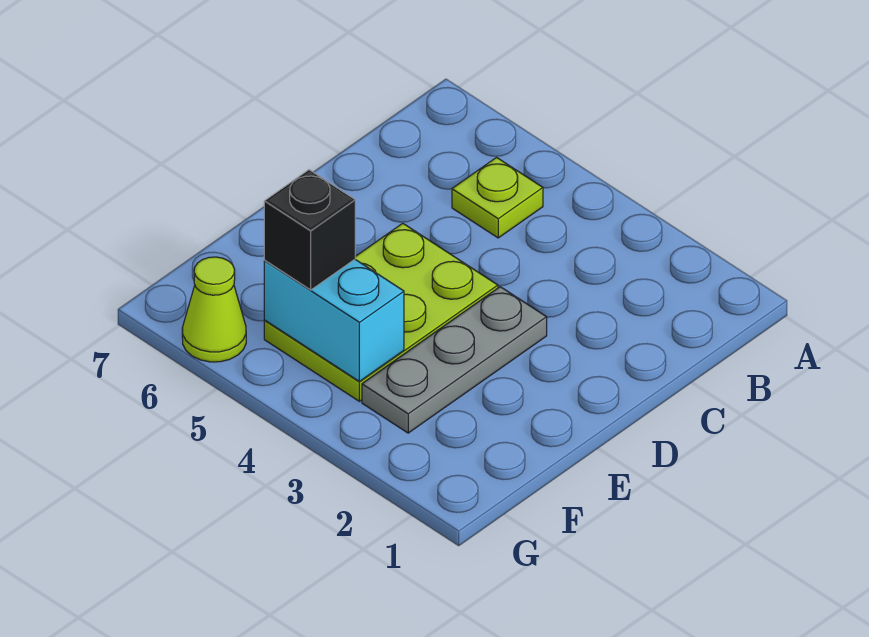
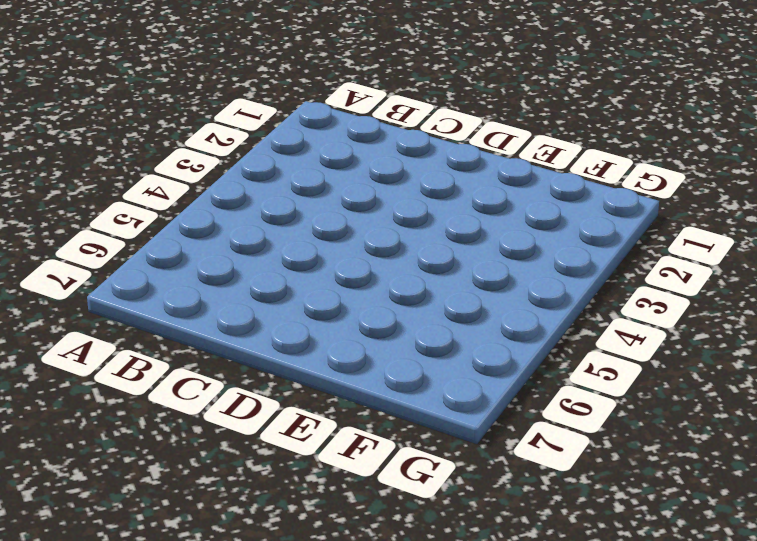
none -> lime plate B5 level 1
none -> grey plate D3:F3 level 1

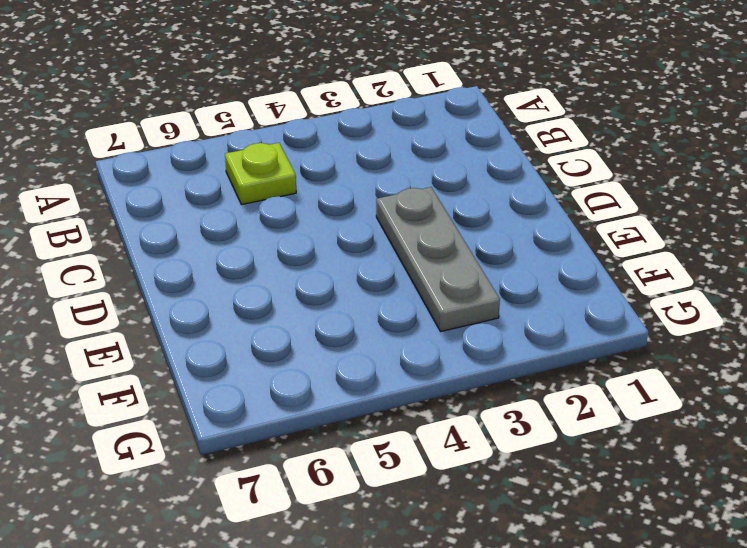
none -> lime plate D4:F5 level 1
none -> lime cone G6 level 1

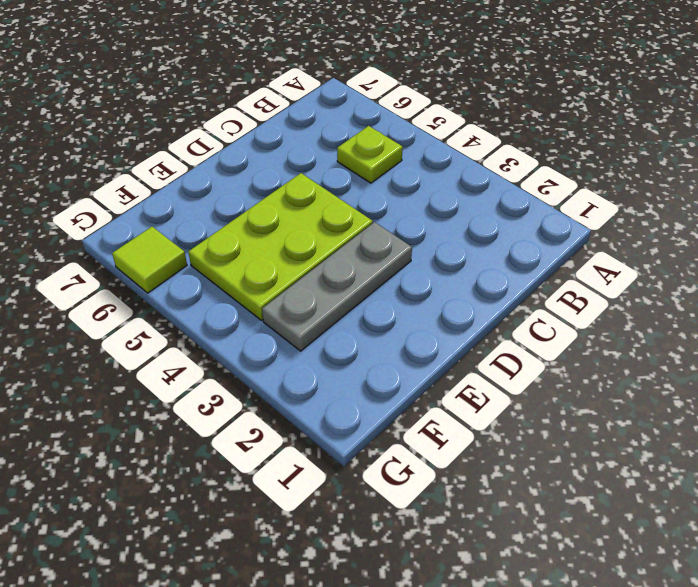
lime tile G6 level 1 -> lime cone G6 level 1
none -> cyan brick F4:F5 level 2
none -> black brick F5 level 3

